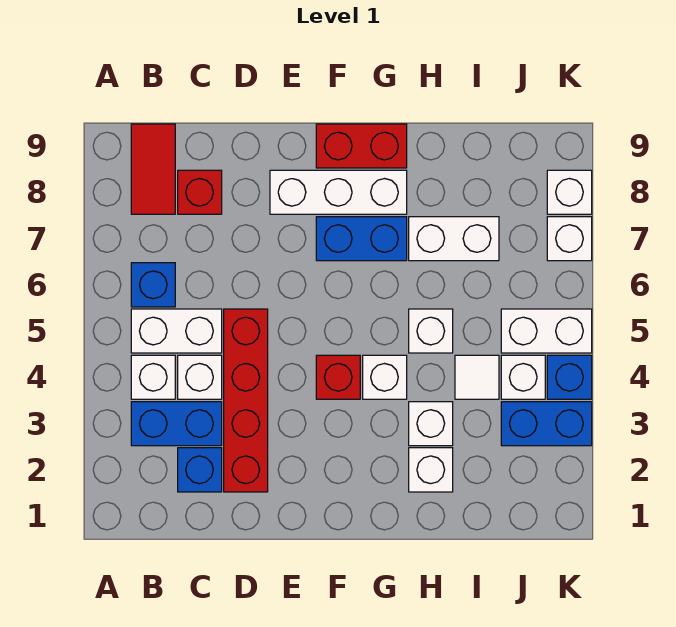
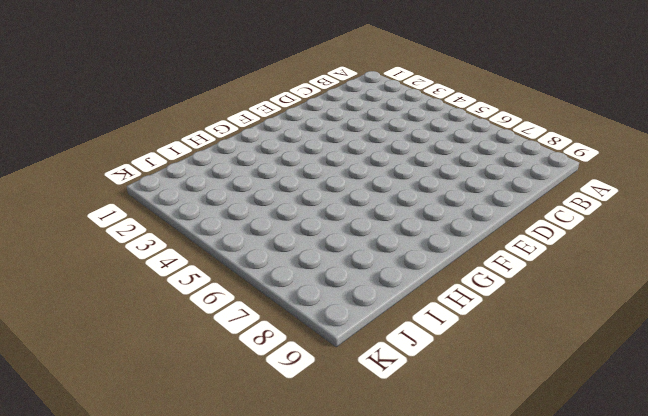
none -> blue brick B3:C3 level 1
none -> white brick B4 level 1
none -> white brick B5:C5 level 1

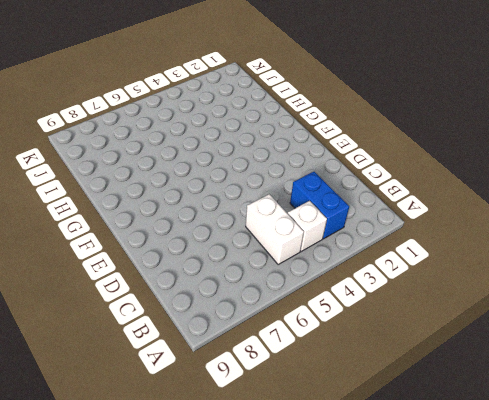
none -> blue brick B6 level 1
none -> red tile B8:B9 level 1
none -> blue brick C2 level 1

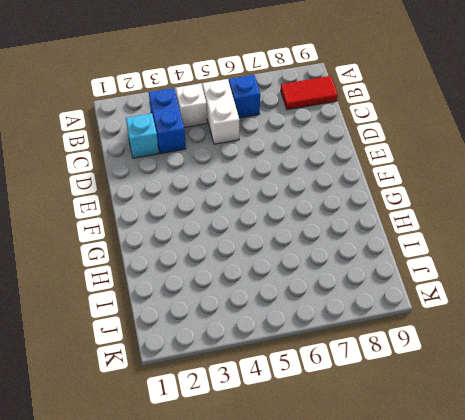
cyan brick C2 level 1 -> blue brick C2 level 1
none -> white brick C4 level 1
none -> red brick C8 level 1
none -> red brick D2:D5 level 1

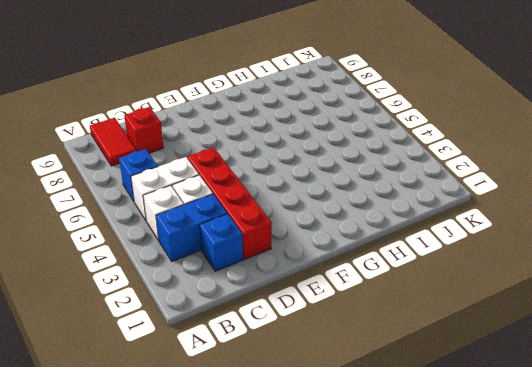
none -> white brick E8:G8 level 1
none -> red brick F4 level 1
none -> blue brick F7:G7 level 1

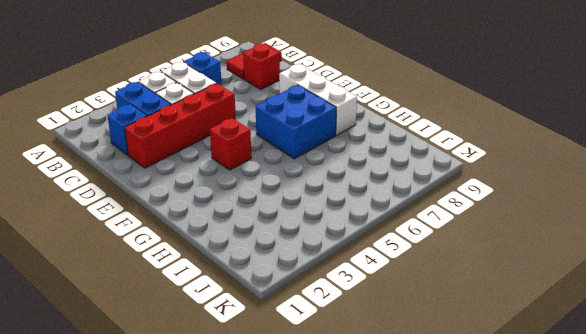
blue brick F6:G7 level 1 -> blue brick F7:G7 level 1
none -> red brick F9:G9 level 1
none -> white brick G4 level 1
none -> white brick H2 level 1

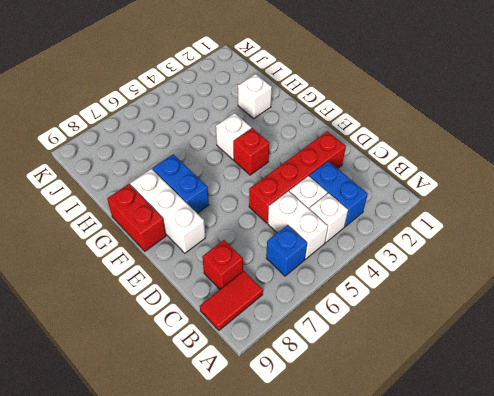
none -> blue brick C2 level 1
none -> white brick H3 level 1
none -> white brick H5 level 1

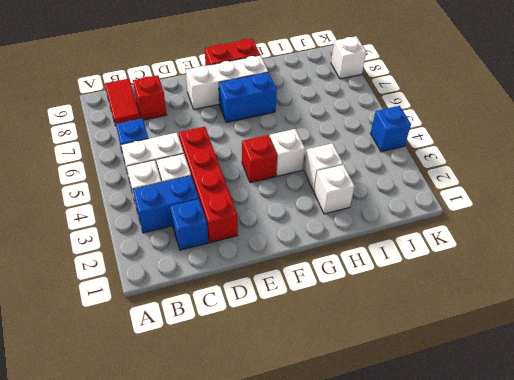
none -> white brick H5 level 1
none -> white brick H7:I7 level 1
none -> white tile I4 level 1

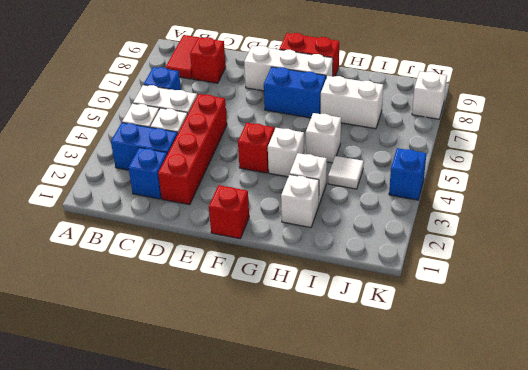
red brick F1 level 1 -> none
none -> blue brick J3:K3 level 1
none -> white brick J4 level 1
none -> white brick J5:K5 level 1

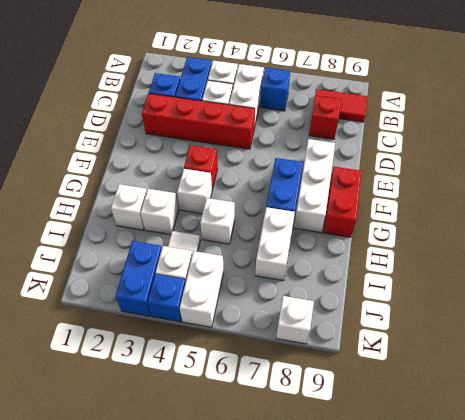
none -> white brick K7 level 1

